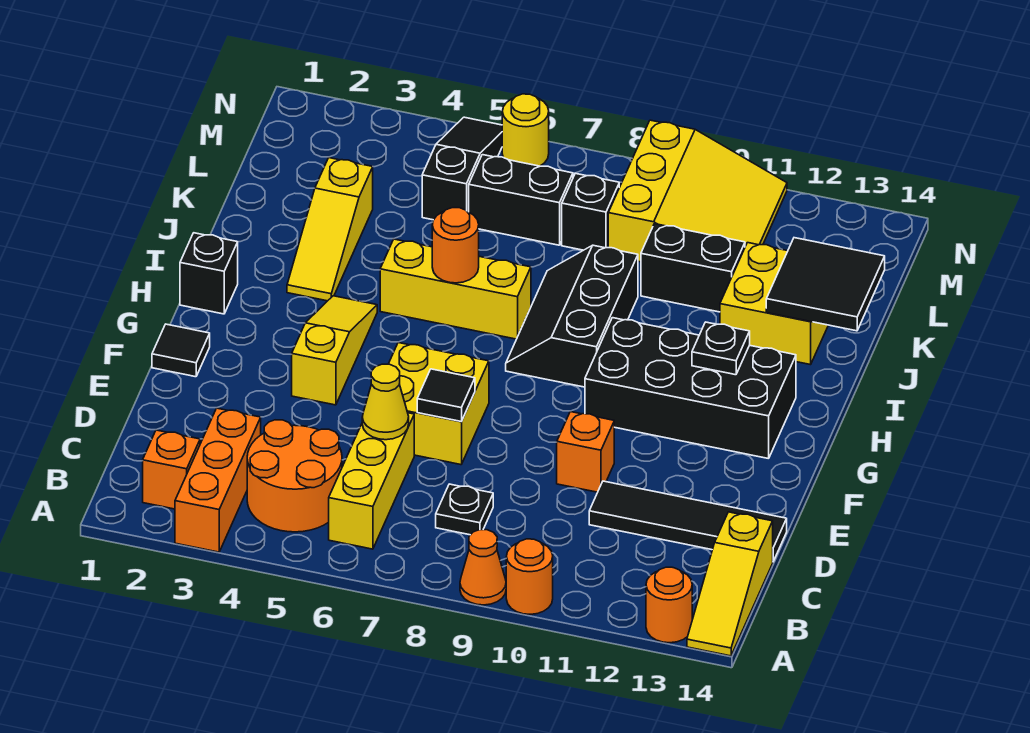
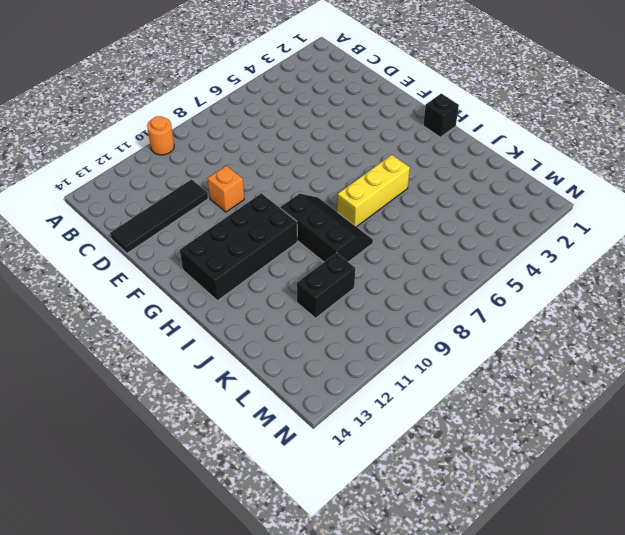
none -> orange brick A3:C3 level 1
none -> orange cone A9 level 1
none -> orange round brick A13 level 1
none -> yellow slope A14:C14 level 1 top C

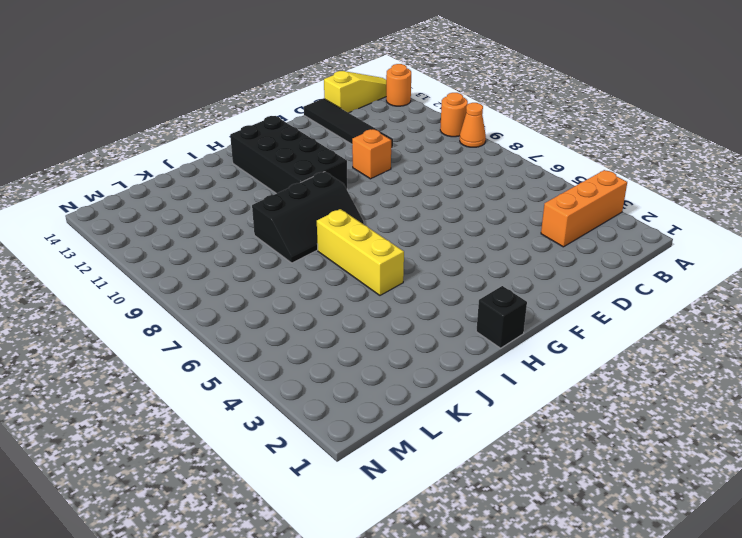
none -> orange brick B2 level 1
none -> orange round brick B4:C5 level 1
none -> yellow brick B6:D6 level 1
none -> black plate C8 level 1

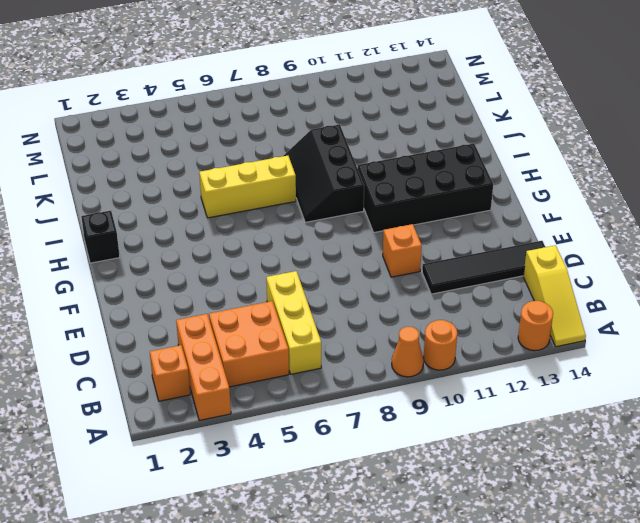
orange brick B4:C5 level 1 -> orange round brick B4:C5 level 1
none -> black plate C8 level 1
none -> yellow brick E6:F7 level 1
none -> black tile F1 level 1
none -> yellow slope F4:H4 level 1 top F

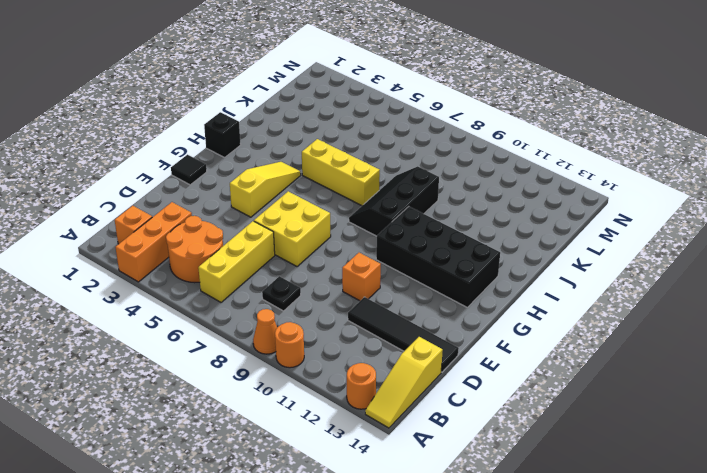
none -> yellow slope I3:K3 level 1 top K
none -> yellow brick J12:K13 level 1
none -> black brick K10:K11 level 1
none -> black slope L5:N5 level 1 top L

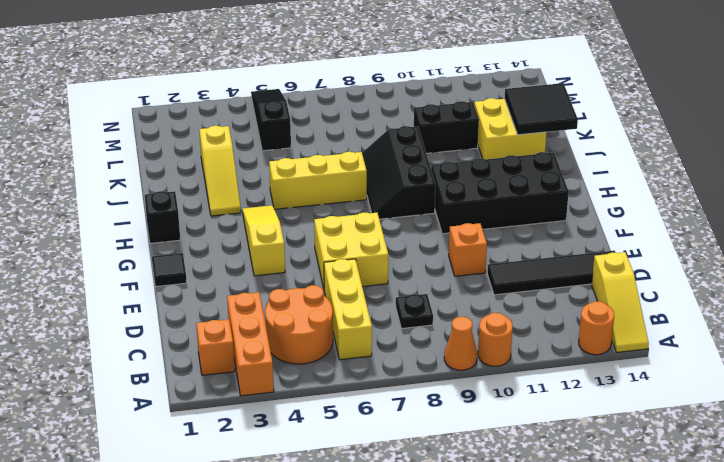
none -> black brick L6:L7 level 1
none -> black brick L8 level 1
none -> yellow slope L9:N11 level 1 top 9
none -> yellow round brick N6 level 1

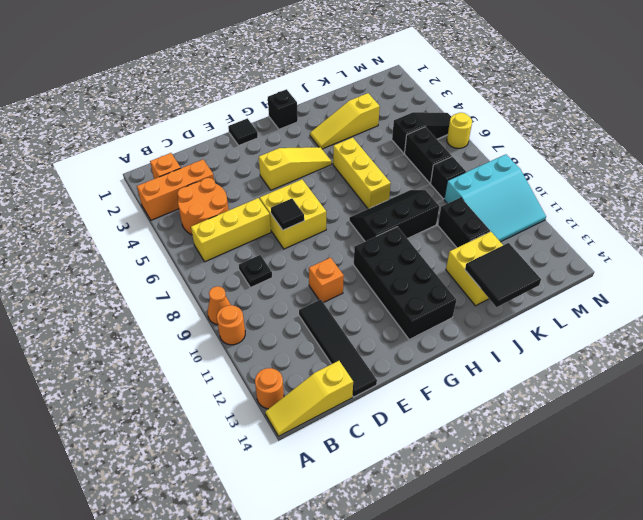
cyan slope L9:N11 level 1 top 9 -> yellow slope L9:N11 level 1 top 9
none -> yellow cone D6 level 2
none -> black plate H12 level 2
none -> orange round brick I6 level 2

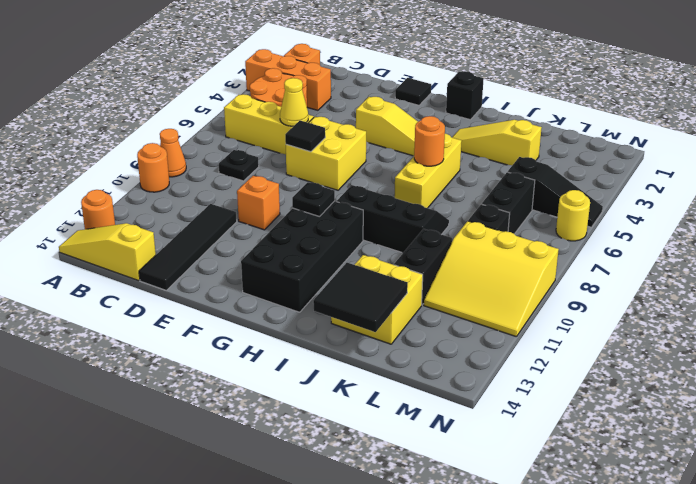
black plate G10 level 2 -> black plate H12 level 2

